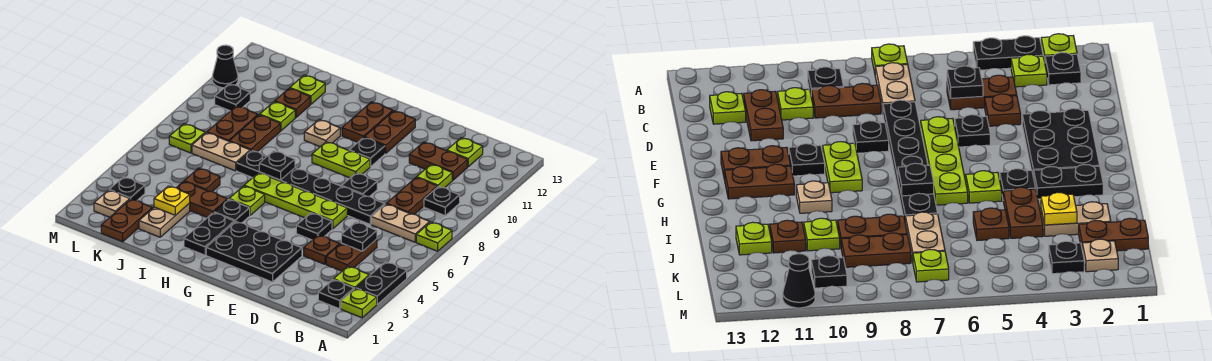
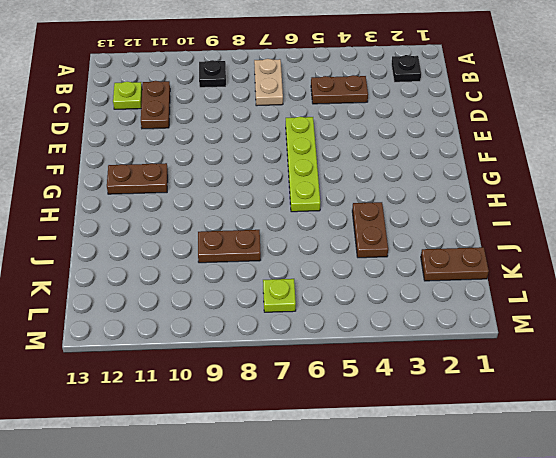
none -> lime plate A2 level 1
none -> black plate A3:A4 level 1
none -> lime plate A7 level 1
none -> lime plate B3 level 1

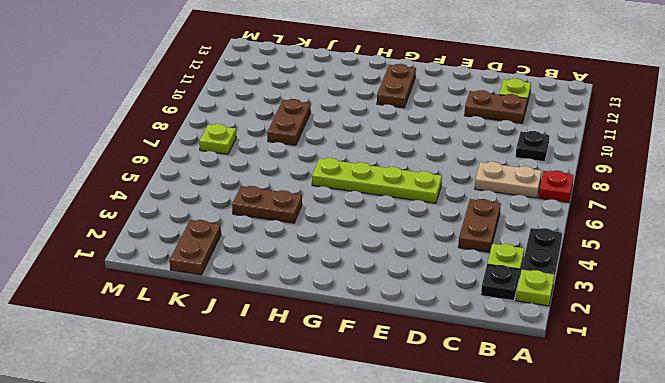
red plate A7 level 1 -> lime plate A7 level 1
none -> brown plate C8:C9 level 1
none -> lime plate C10 level 1
none -> brown plate D4 level 1
none -> black plate D7:I7 level 1

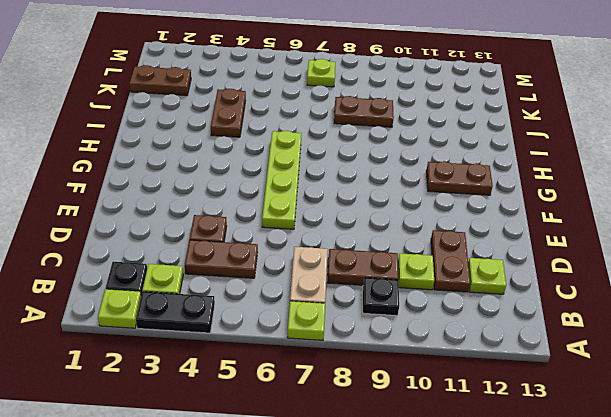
none -> black plate D7:I7 level 1
none -> black plate E2:G3 level 1
none -> black plate E5 level 1
none -> black plate E8 level 1

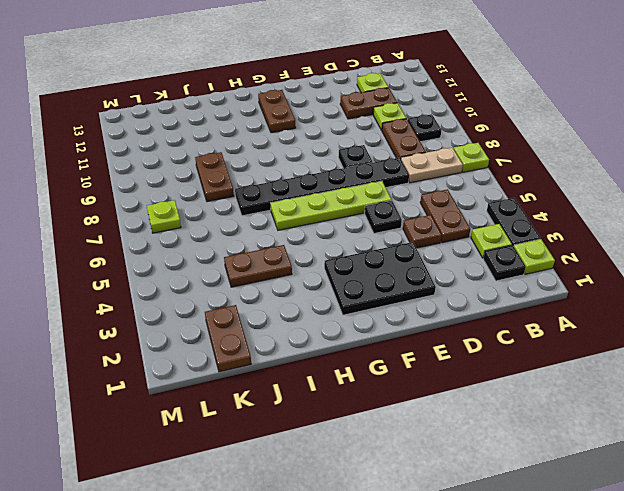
none -> lime plate F9:G9 level 1
none -> black plate F10 level 1
none -> brown plate F11:F12 level 1
none -> black plate H2:H3 level 1

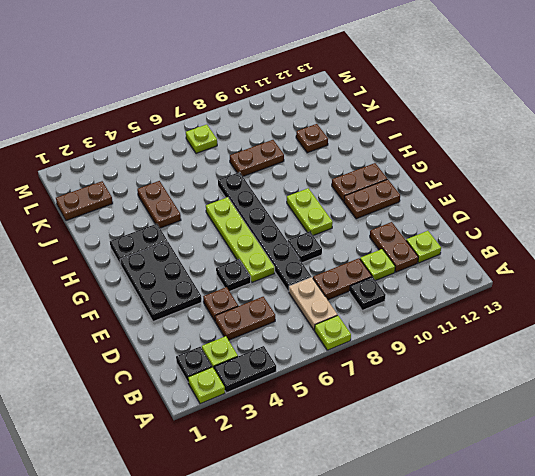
none -> black plate F10 level 1
none -> black plate H4 level 1
none -> lime plate H5 level 1
none -> tan plate H10 level 1

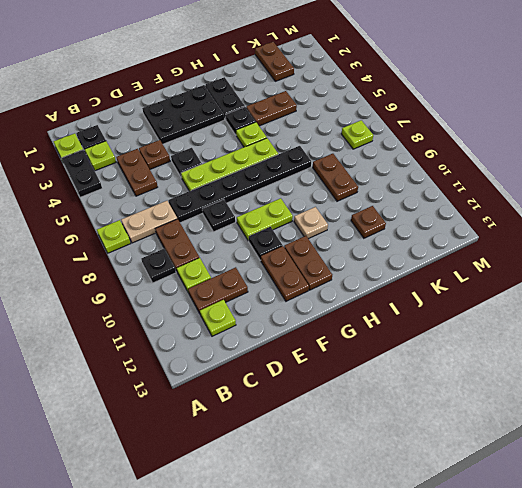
none -> tan plate J2:J3 level 1
none -> brown plate J5 level 1
none -> tan plate J7:K7 level 1
none -> lime plate J10 level 1

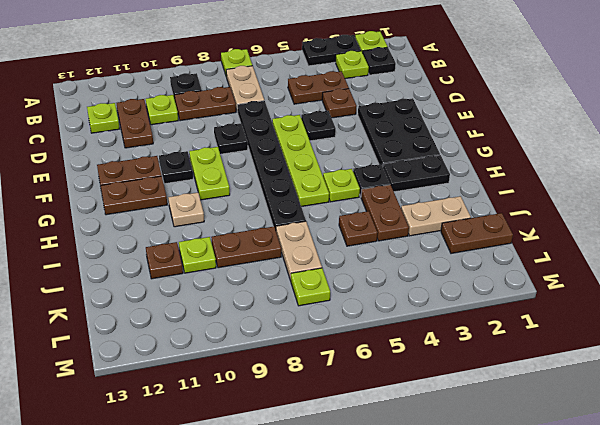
none -> lime plate J12 level 1
none -> brown plate K8:K9 level 1
none -> tan plate L2 level 1
none -> black plate L3 level 1

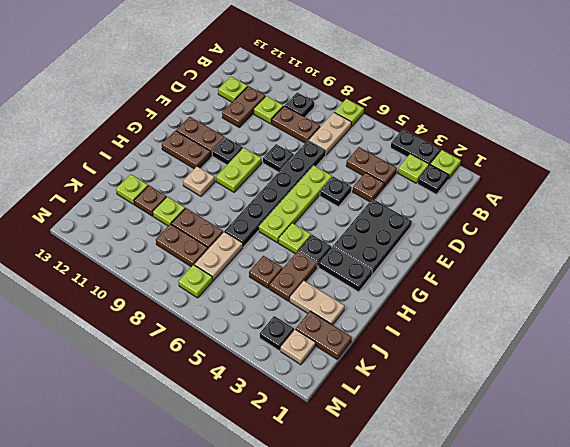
none -> black plate L10 level 1
none -> black cone M11 level 1
none -> black plate C5 level 2
none -> black plate H7 level 2

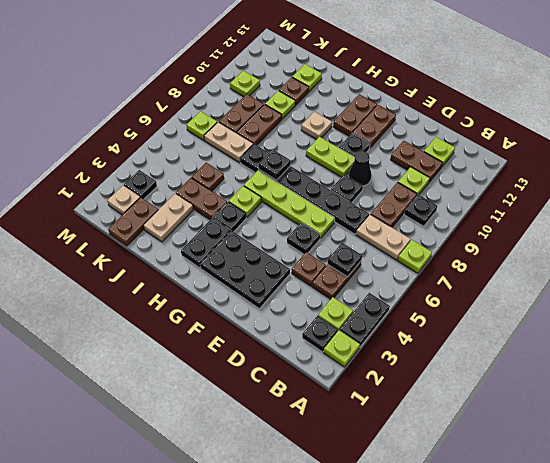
black cone E9 level 1 -> black cone M11 level 1
lime plate L10 level 1 -> black plate L10 level 1
none -> yellow plate J3 level 2

